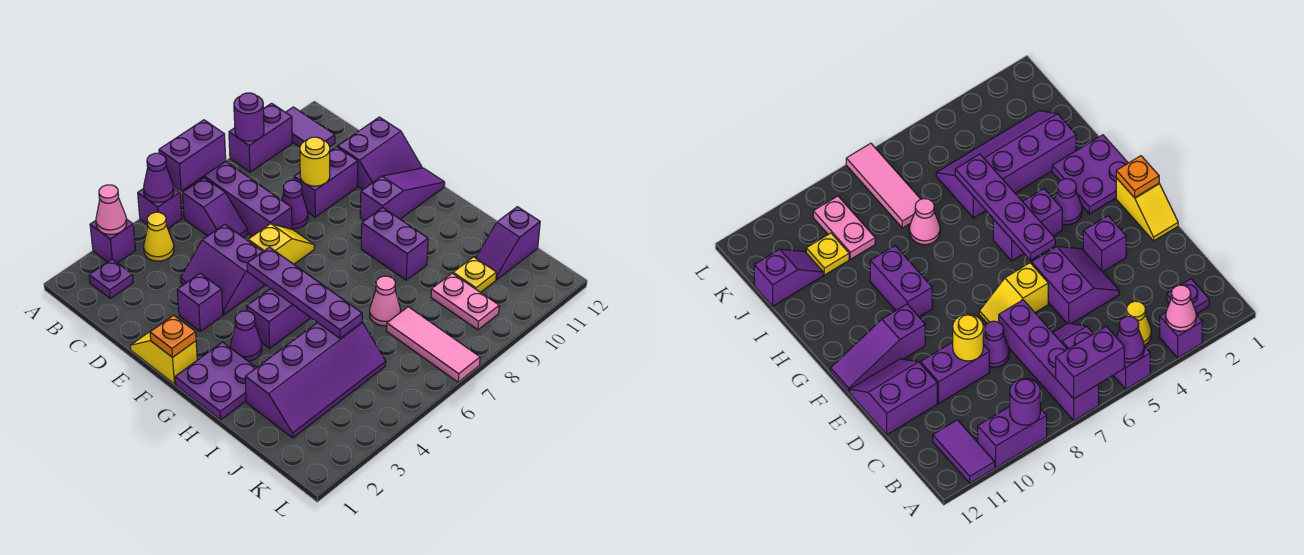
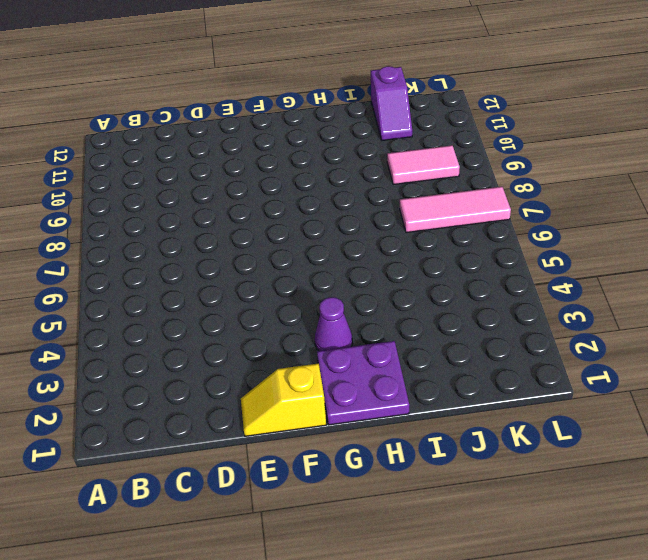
pink tile J9:K9 level 1 -> pink plate J9:K9 level 1
none -> purple brick A3 level 1
none -> purple brick A5 level 1
none -> purple brick A7:D7 level 1
none -> purple brick A9:A10 level 1

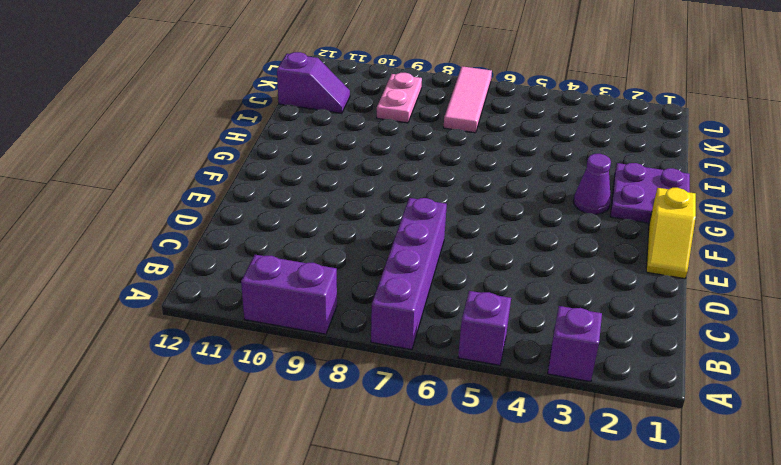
none -> purple tile A11:B11 level 1
none -> purple plate B2 level 1
none -> yellow cone B4 level 1
none -> purple slope B6:C6 level 1 top B

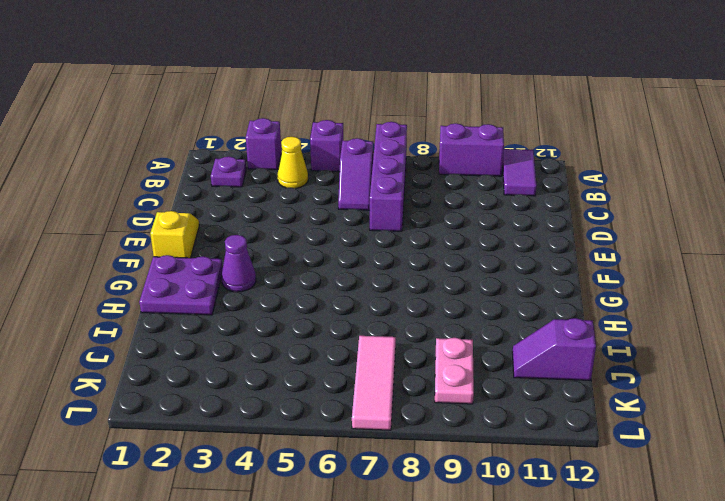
none -> purple slope D4:E5 level 1 top 5
none -> purple cone D8 level 1
none -> purple brick D9:D10 level 1
none -> purple slope D11:E12 level 1 top D

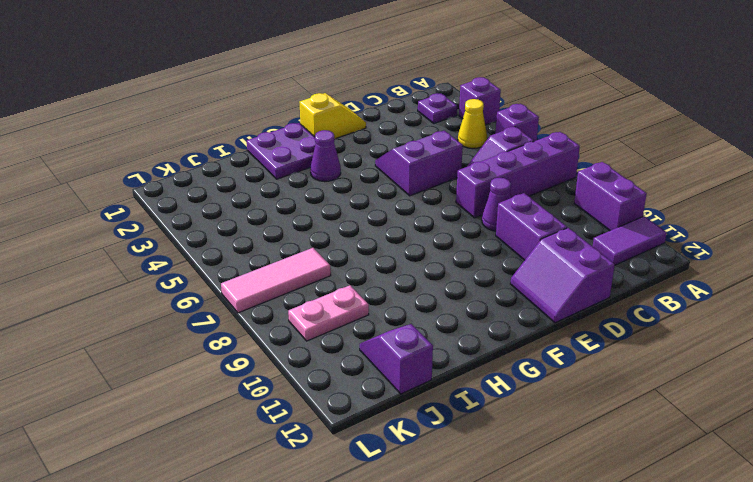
none -> purple brick E3 level 1
none -> yellow slope E6:E7 level 1 top 6
none -> purple slope F10:F12 level 1 top 10
none -> purple brick G4:G5 level 1

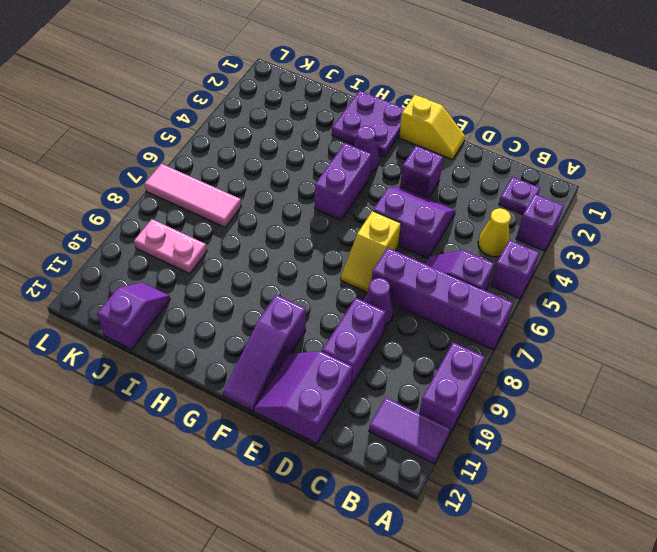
none -> purple brick G9:H9 level 1
none -> purple slope I2:J5 level 1 top I
none -> pink cone I7 level 1
none -> yellow plate J10 level 1

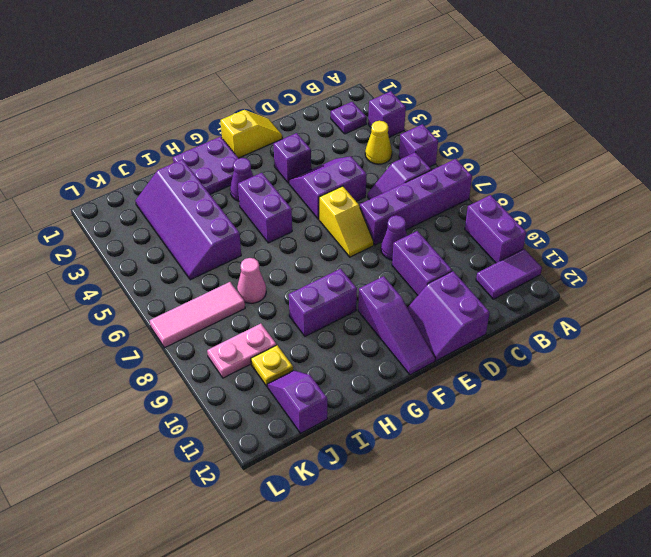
none -> pink cone A3 level 2
none -> purple cone A5 level 2
none -> purple brick A6:A7 level 2
none -> purple round brick A9 level 2

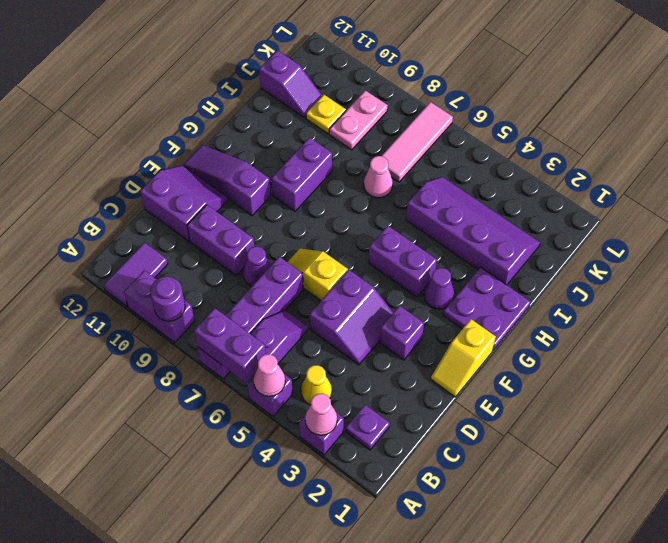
pink cone A5 level 2 -> purple cone A5 level 2
none -> yellow round brick D9 level 2
none -> orange plate F1 level 2
none -> purple plate F5:I5 level 2

